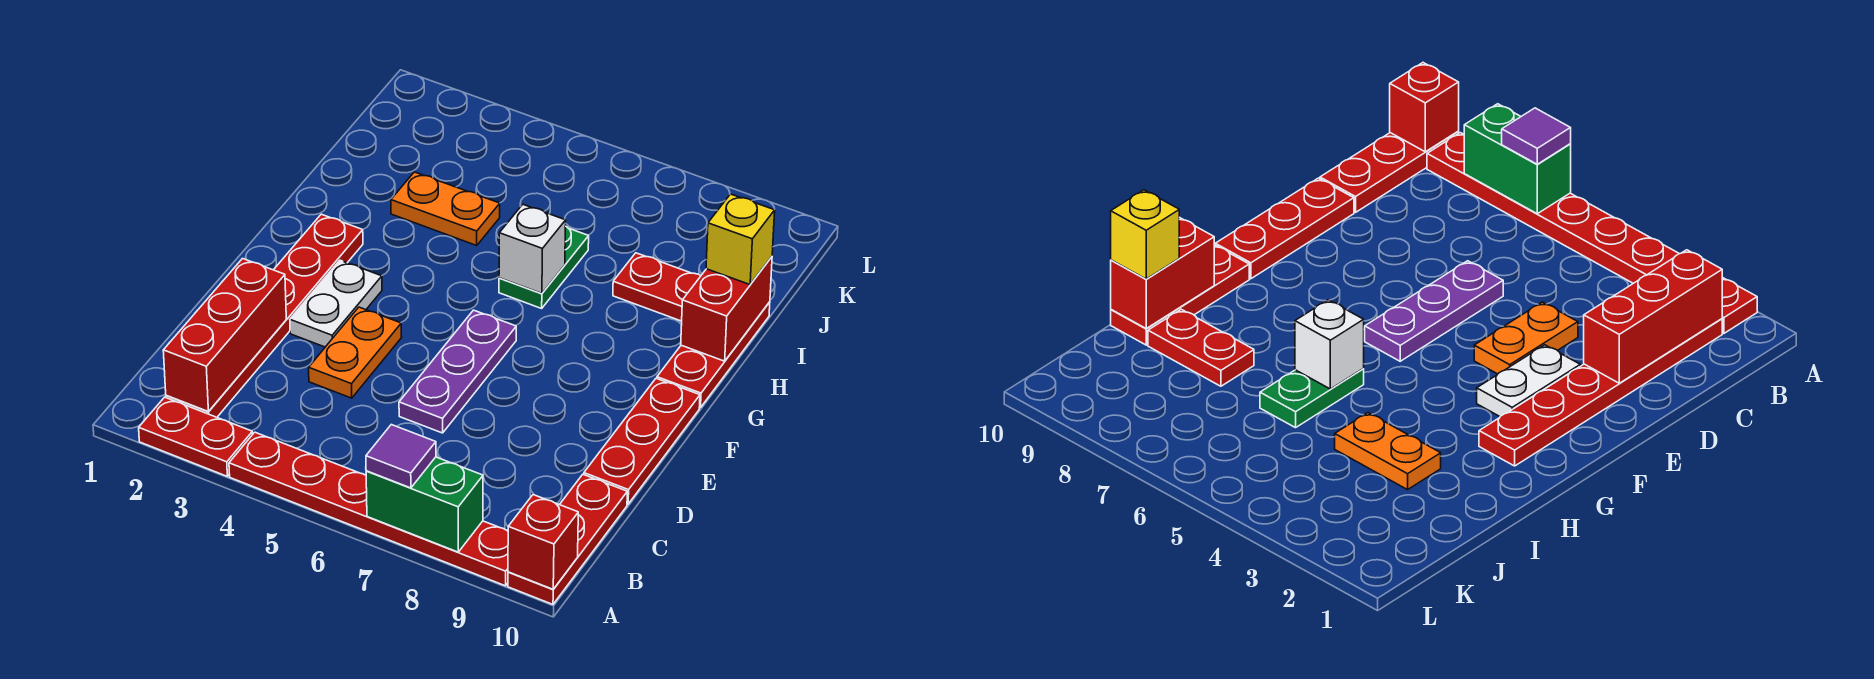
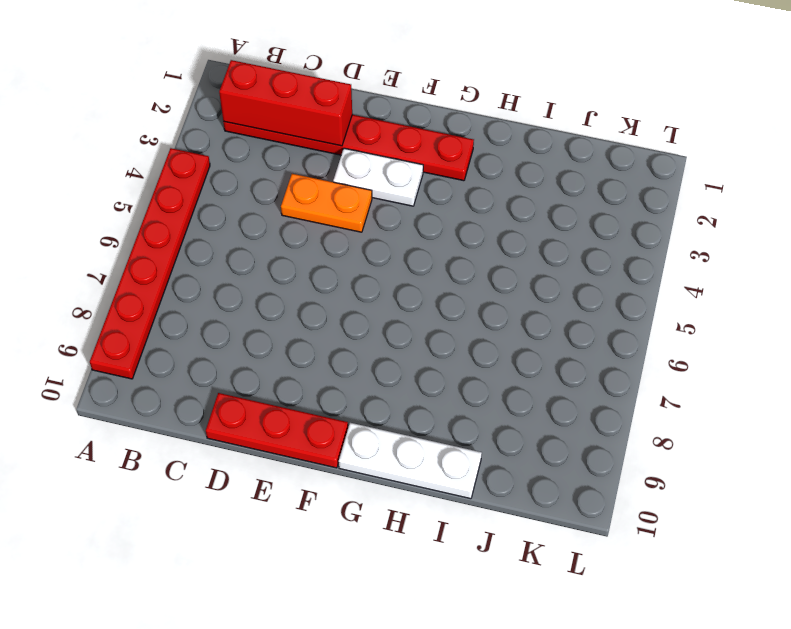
white plate G10:I10 level 1 -> red plate G10:I10 level 1
none -> red plate A2:A3 level 1
none -> red plate A10:C10 level 1
none -> purple plate D6:F6 level 1

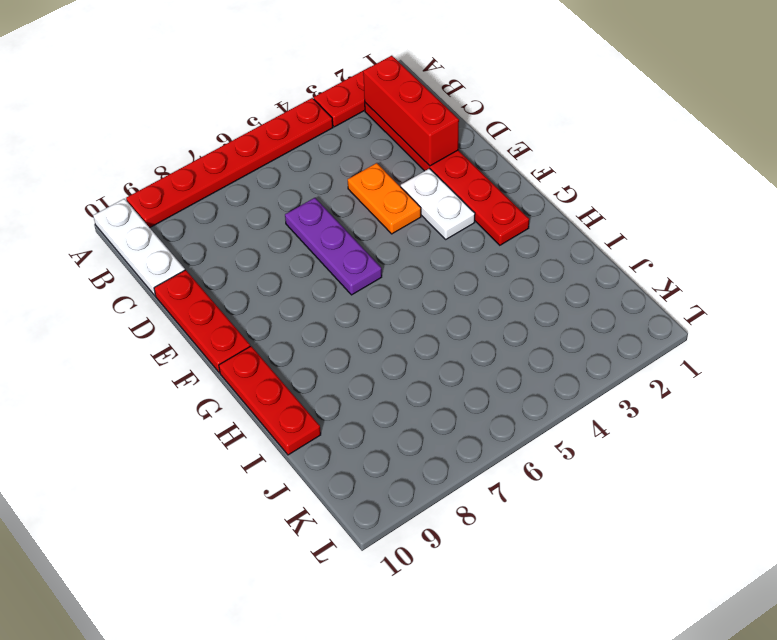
white plate A10:C10 level 1 -> red plate A10:C10 level 1
none -> green plate H6:I6 level 1
none -> orange plate I3:I4 level 1
none -> red plate I8:I9 level 1

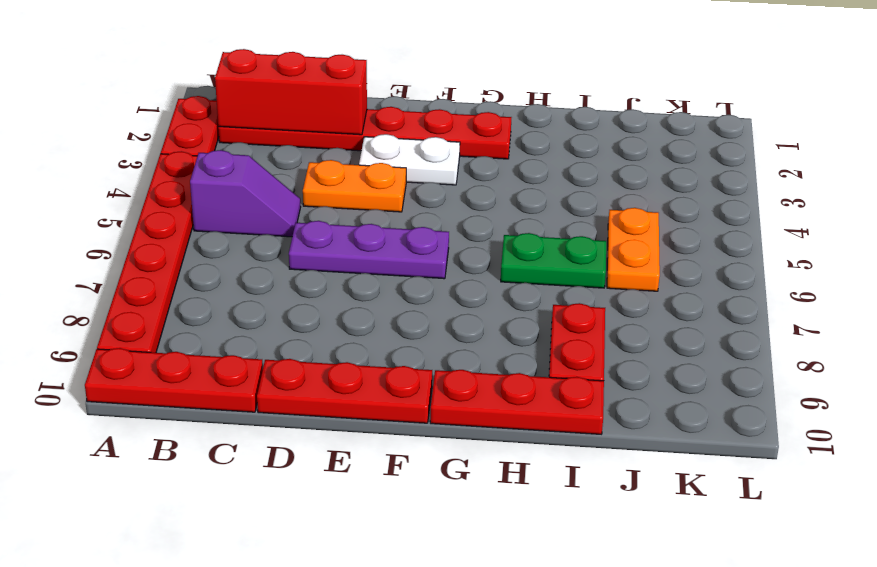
purple slope B5:C5 level 1 top B -> none
orange plate J5:J6 level 1 -> orange plate I3:I4 level 1
none -> green brick A7:A8 level 2
none -> red brick A10 level 2
none -> white brick H6 level 2

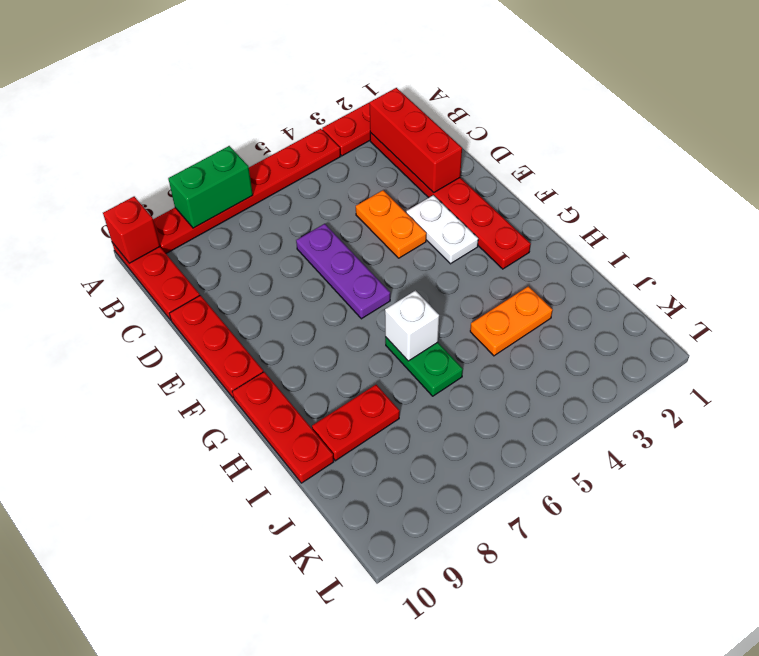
none -> red brick H10:I10 level 2
none -> purple tile A7 level 3
none -> yellow brick I10 level 3

